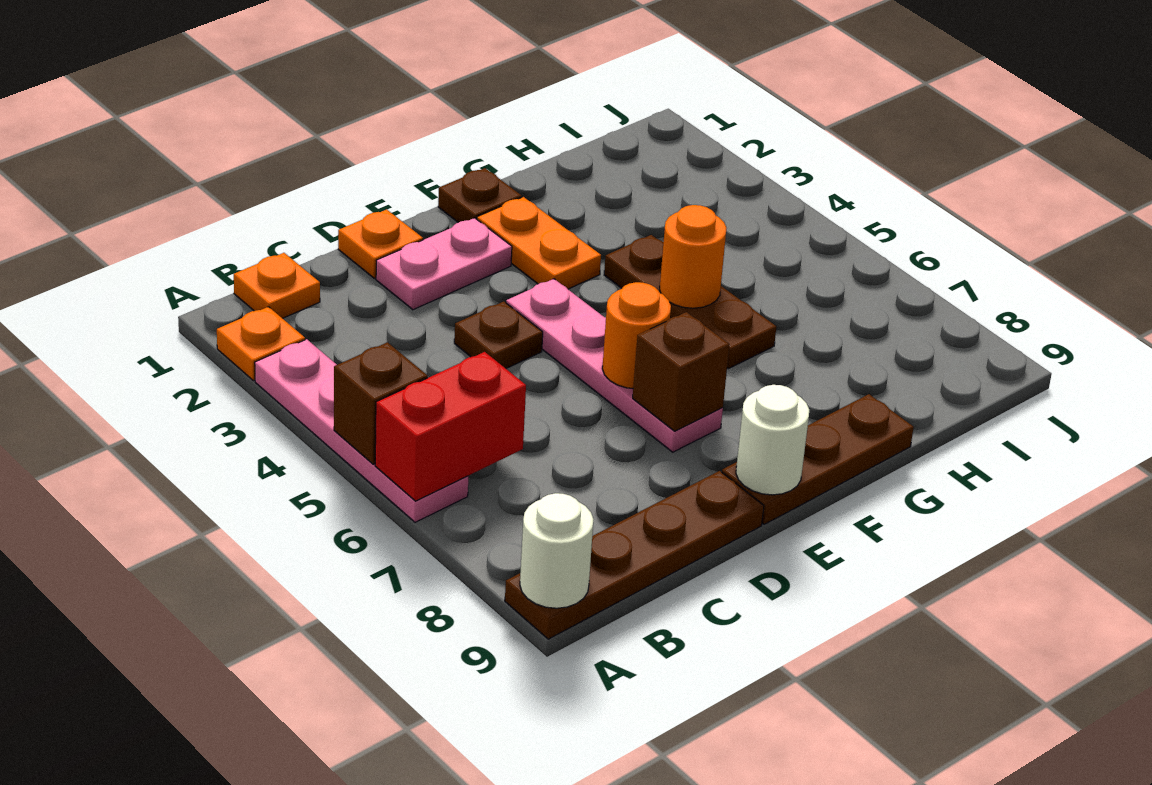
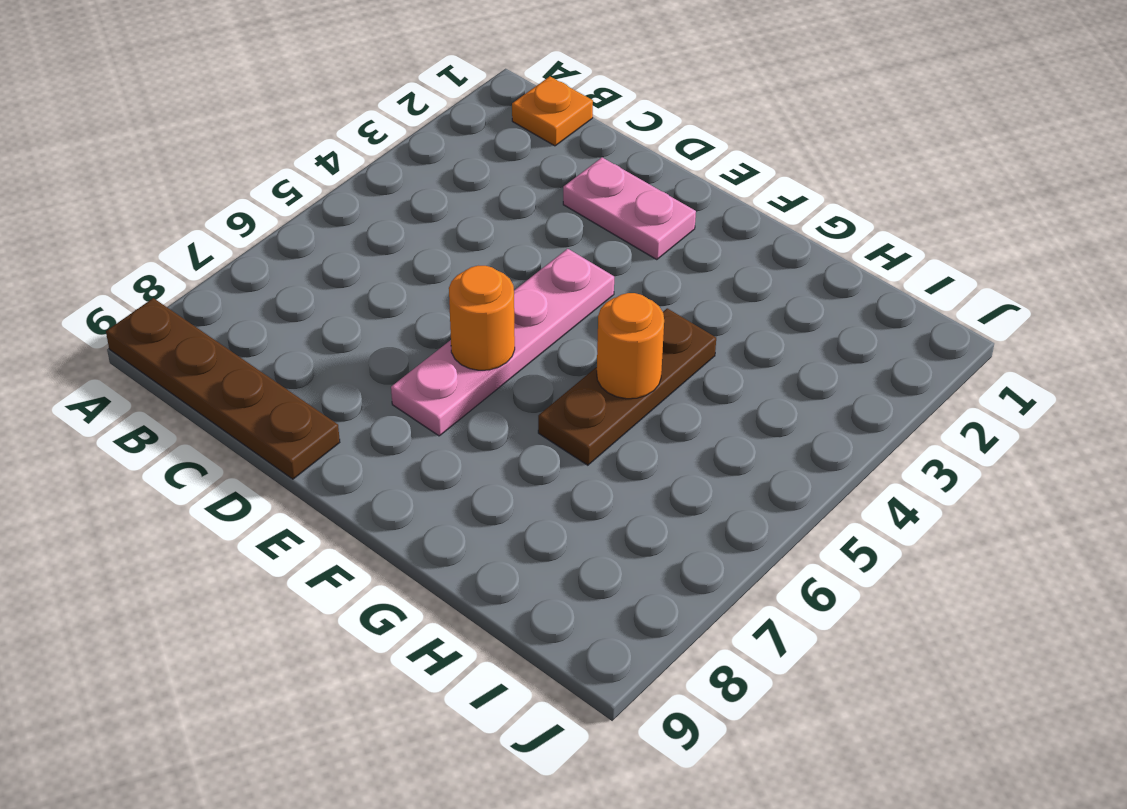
none -> orange plate A2 level 1
none -> pink plate A3:A6 level 1
none -> orange plate D1 level 1

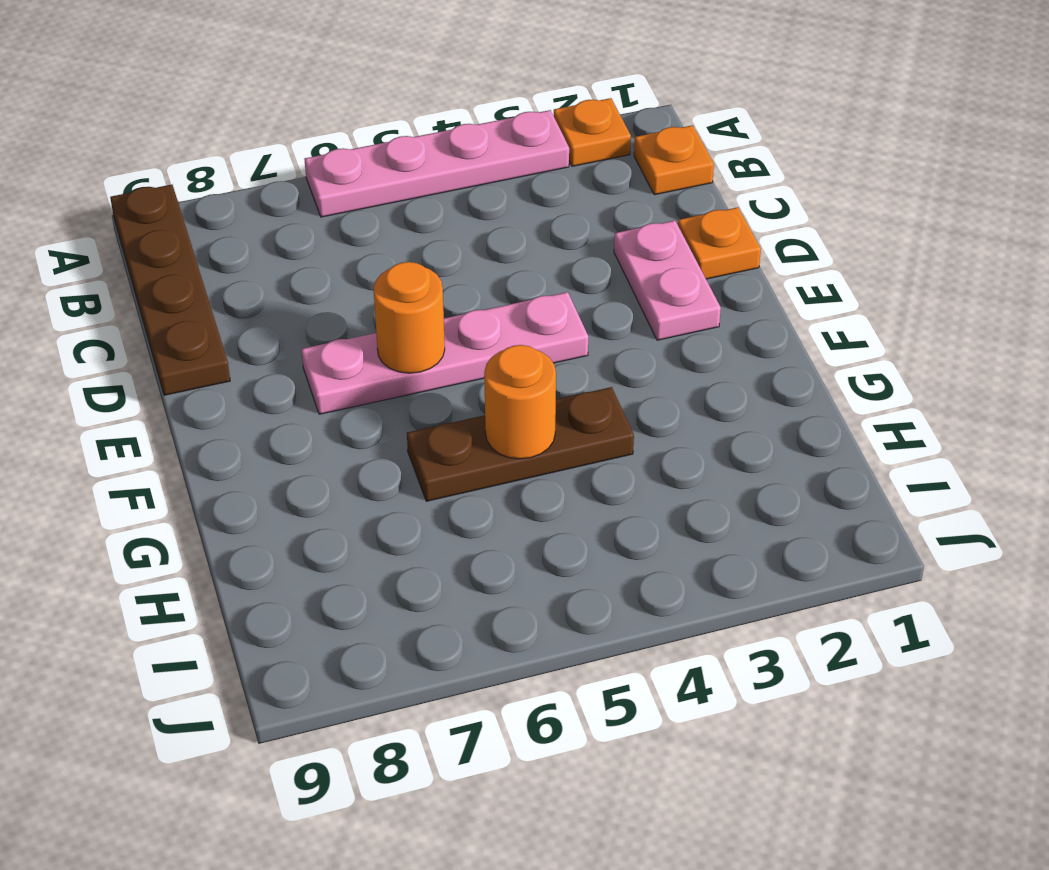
none -> brown plate D4 level 1
none -> brown plate E9:G9 level 1
none -> brown plate F1 level 1

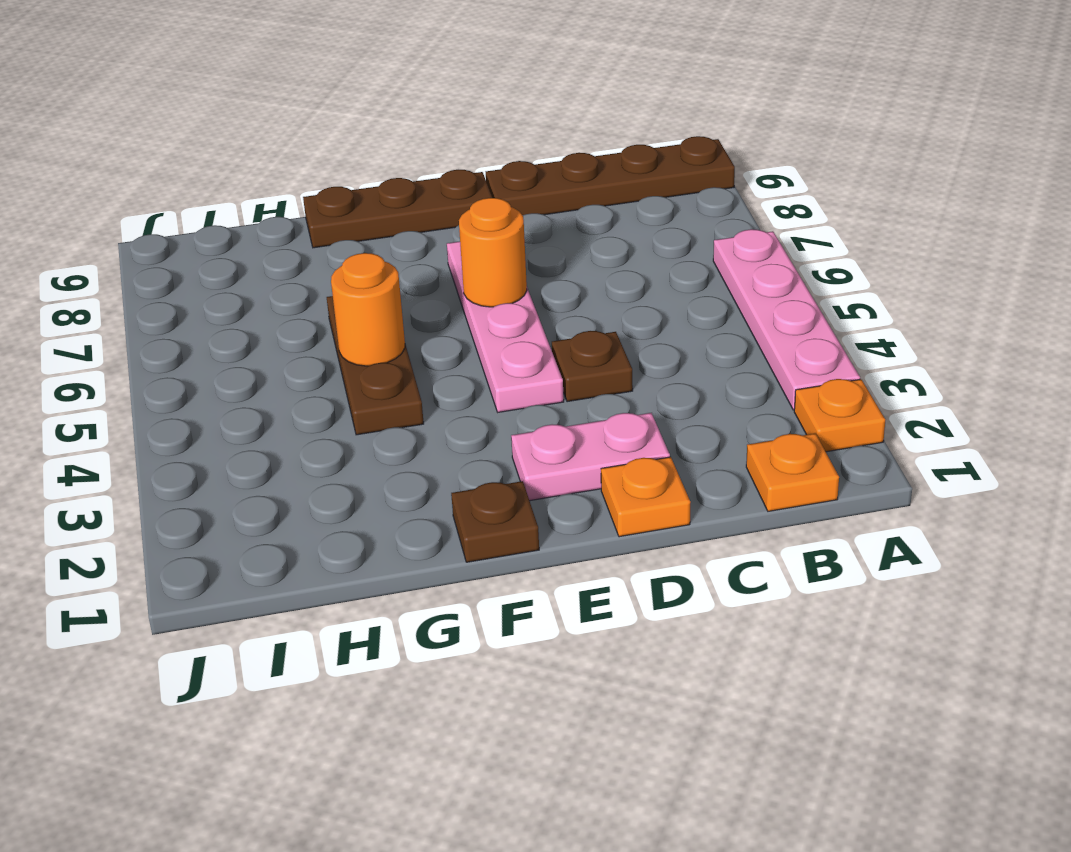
none -> orange plate F2:F3 level 1
none -> brown brick A5 level 2
none -> red brick A6:B6 level 2

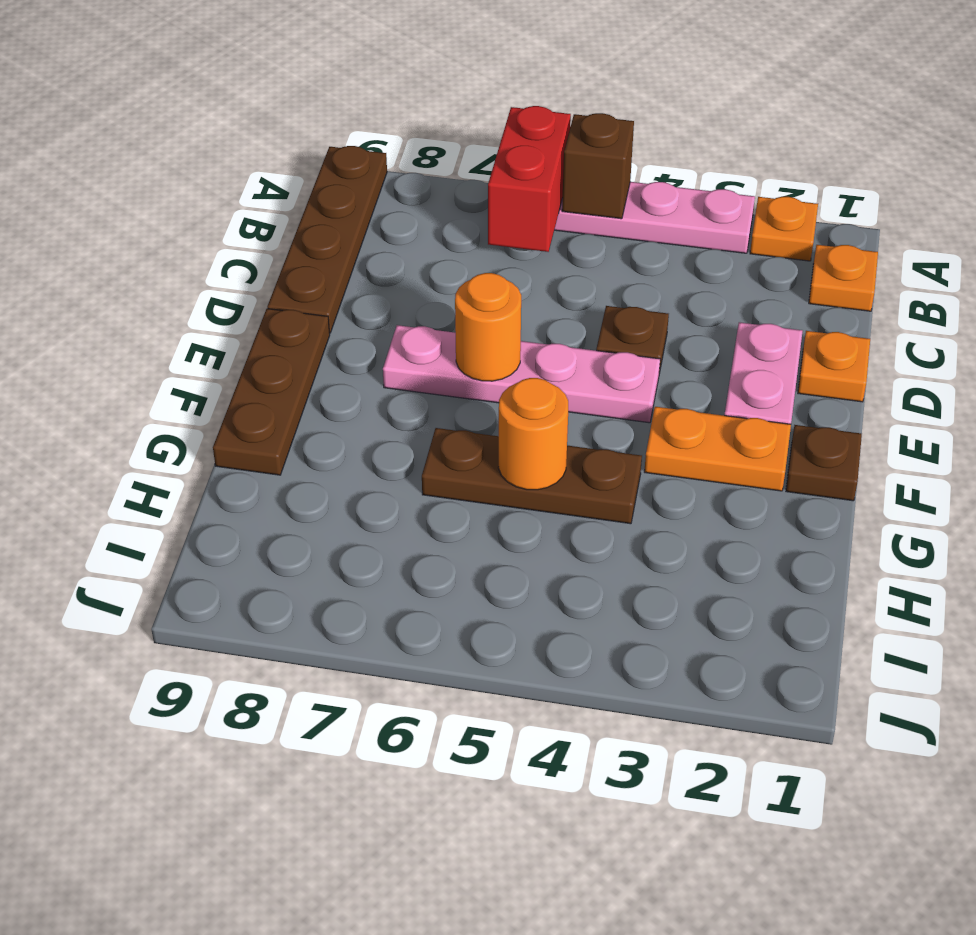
none -> white round brick A9 level 2
none -> brown brick E7 level 2
none -> white round brick E9 level 2

